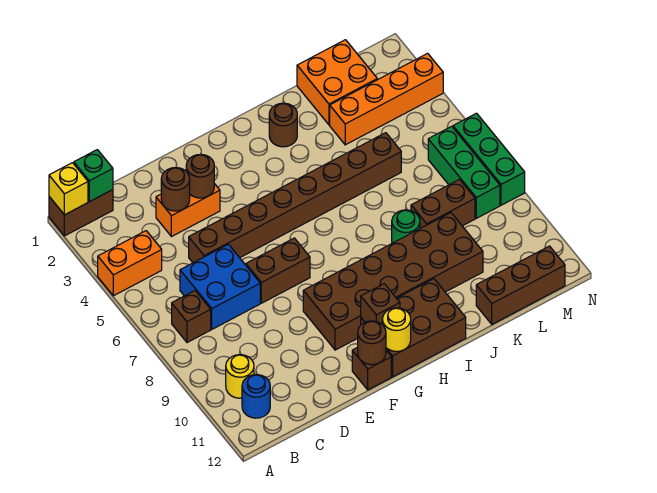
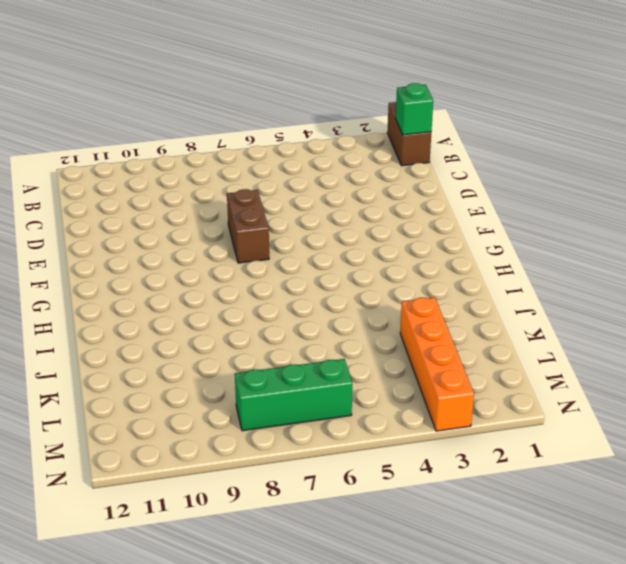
none -> orange brick A4:B4 level 1
none -> brown brick B7 level 1
none -> yellow round brick B10 level 1

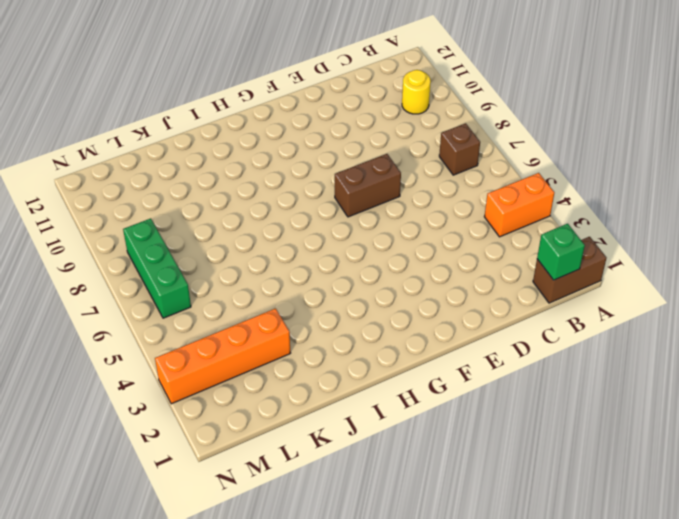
none -> blue round brick B11 level 1
none -> blue brick C6:D7 level 1
none -> orange brick D3:E3 level 1

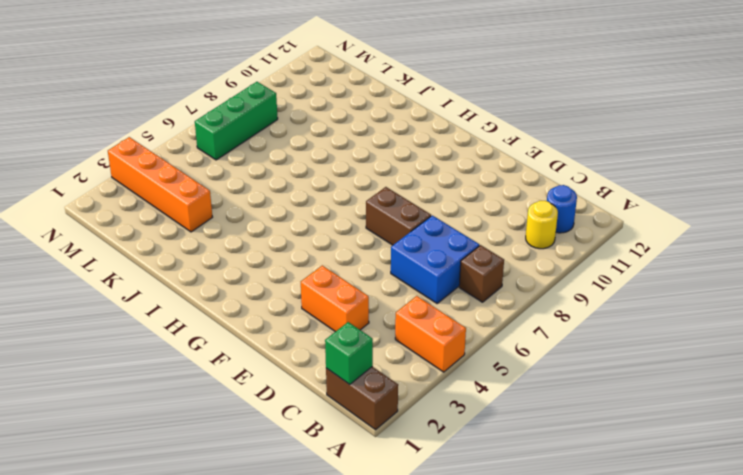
none -> brown brick D5:K5 level 1
none -> brown brick F9:K10 level 1
none -> brown brick F12 level 1

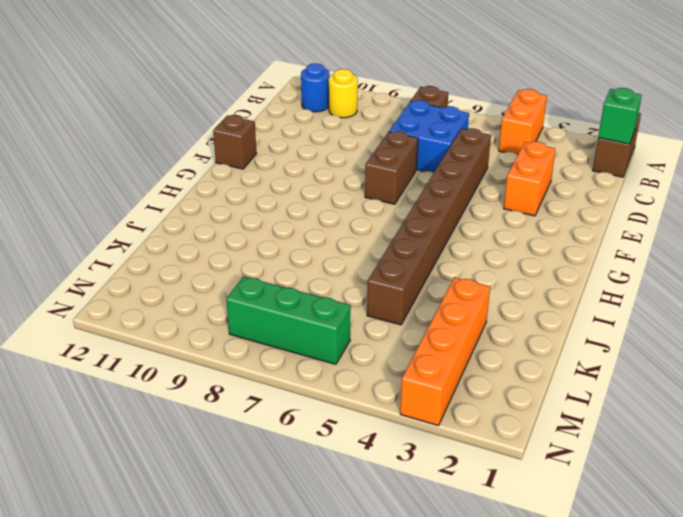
none -> brown brick F9:K10 level 1
none -> brown brick G11:I12 level 1
none -> brown round brick I2 level 1

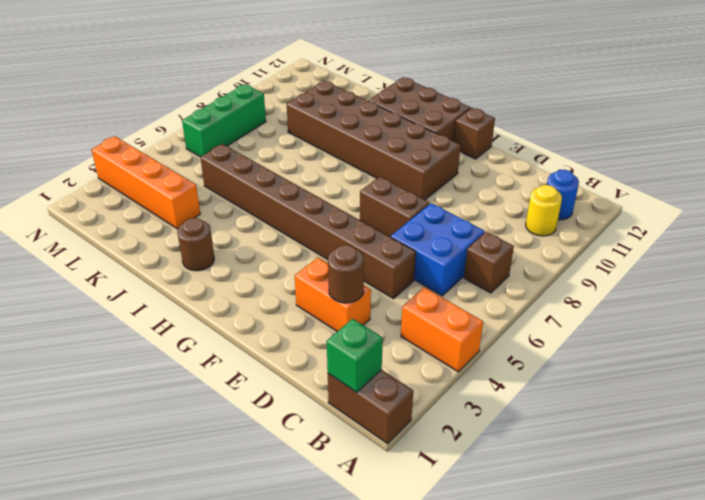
none -> green round brick J8 level 1
none -> orange brick K1:L2 level 1
none -> brown brick K8:L8 level 1

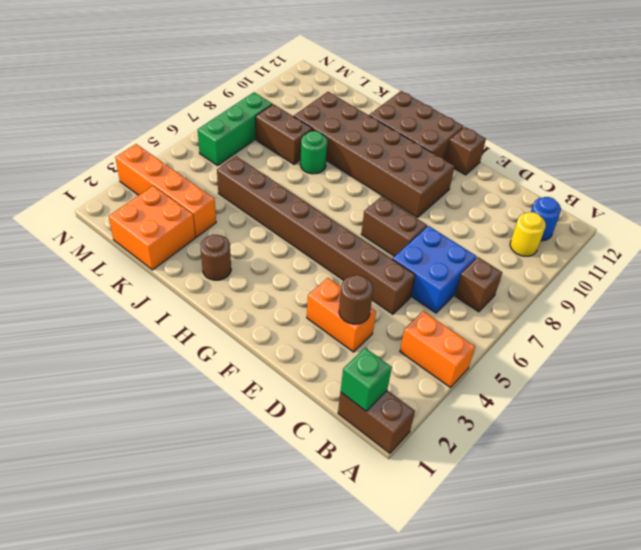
none -> brown brick K12:M12 level 1
none -> green brick N6:N8 level 1
none -> yellow brick A1 level 2

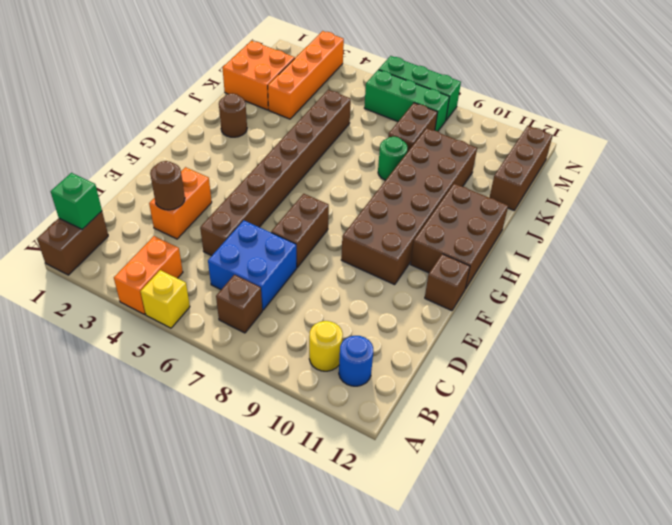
yellow brick A5 level 1 -> yellow brick A1 level 2
none -> brown round brick E3 level 2
none -> brown round brick F12 level 2
none -> brown brick G11 level 2

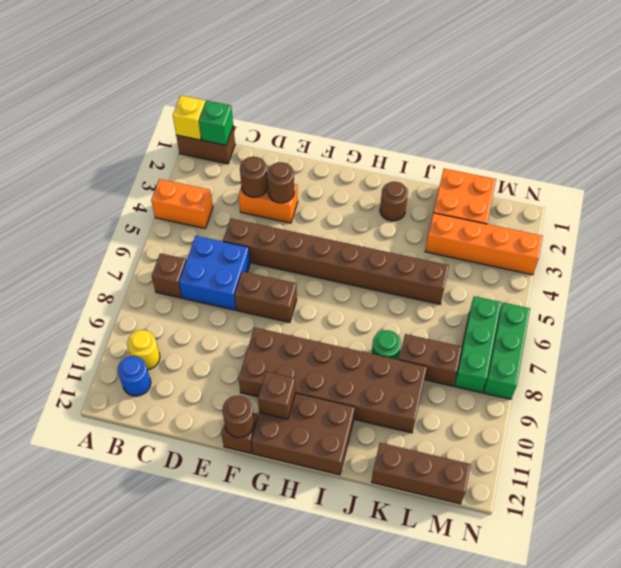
none -> yellow round brick G12 level 2

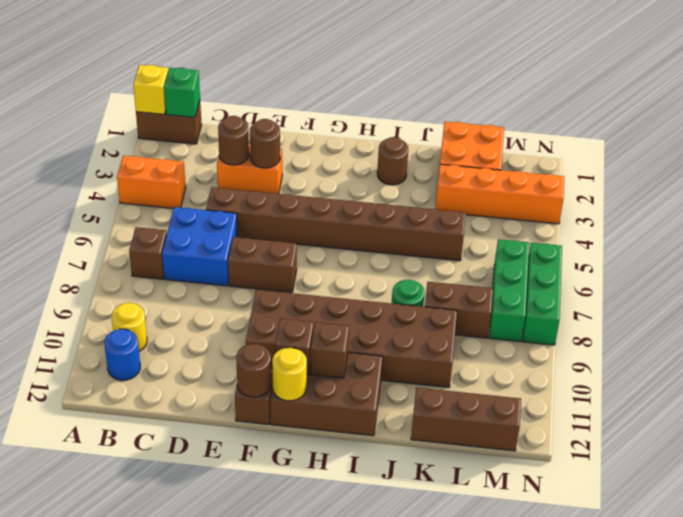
brown brick H11 level 2 -> none

